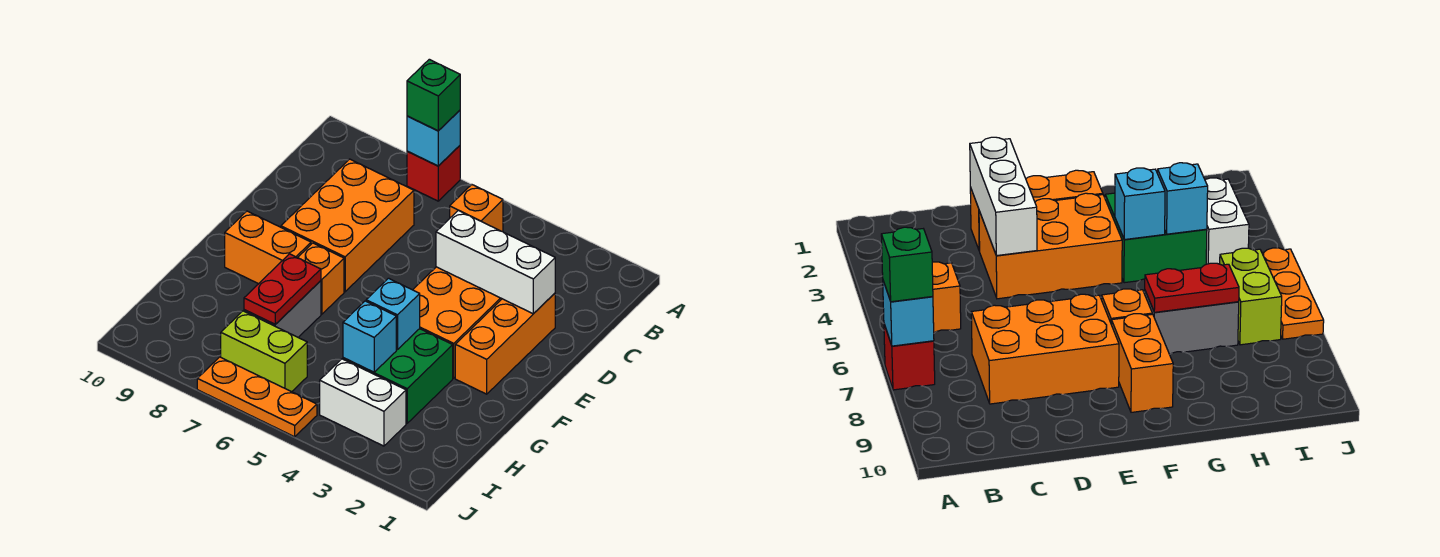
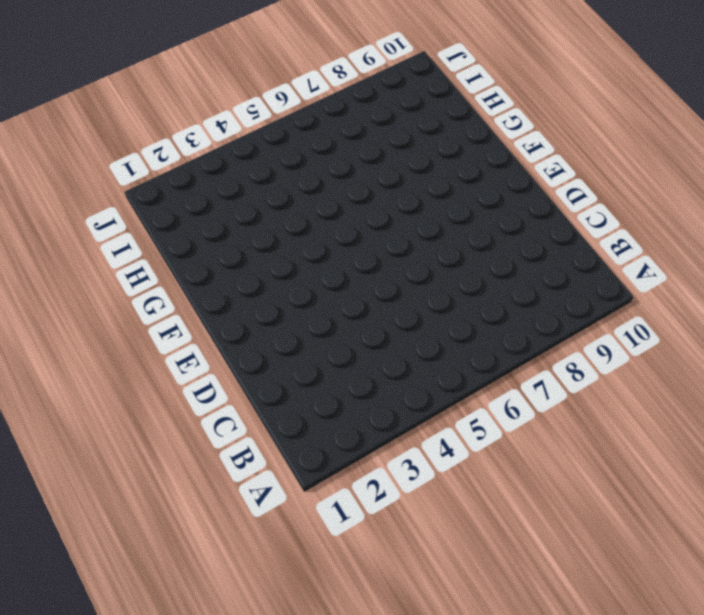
none -> red brick A7 level 1
none -> orange brick B5 level 1
none -> orange brick C7:E8 level 1

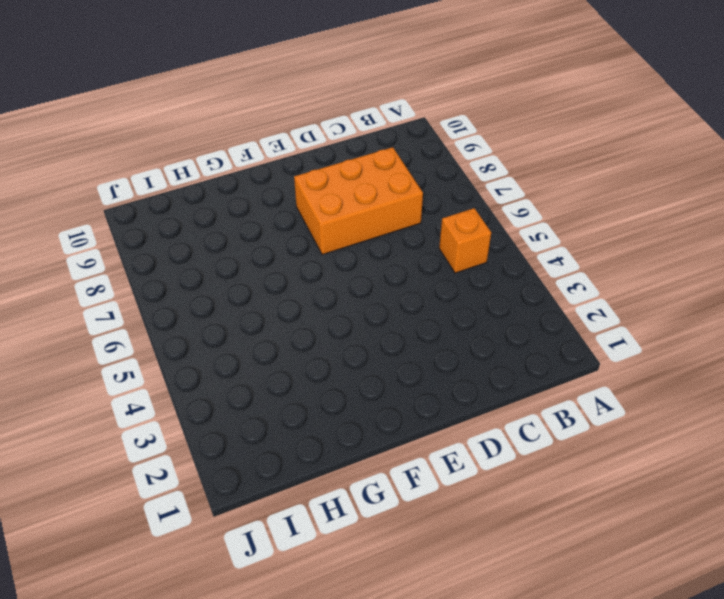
none -> red brick A7 level 1
none -> orange brick D2:F2 level 1
none -> orange brick D3:F4 level 1

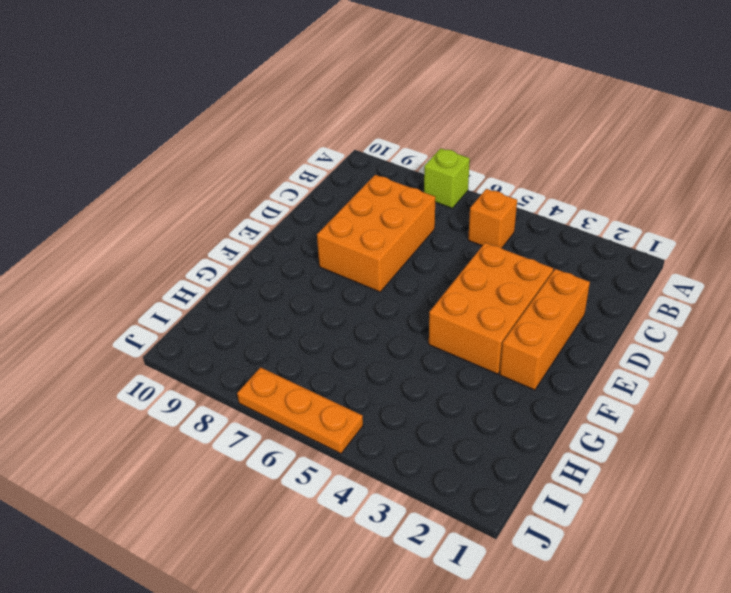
lime brick A7 level 1 -> red brick A7 level 1
none -> orange brick F7 level 1
none -> orange brick F8:F9 level 1
none -> green brick G3:H4 level 1

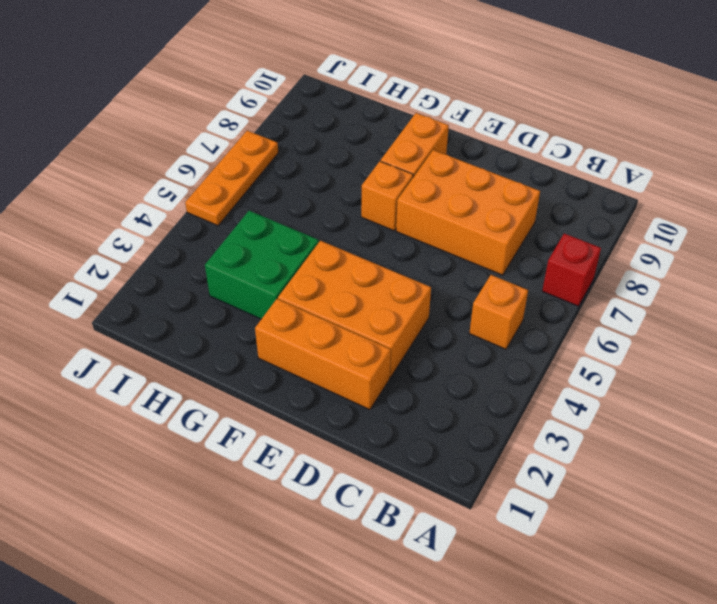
none -> grey brick G7:H7 level 1
none -> white brick I3:I4 level 1
none -> lime brick I6:I7 level 1

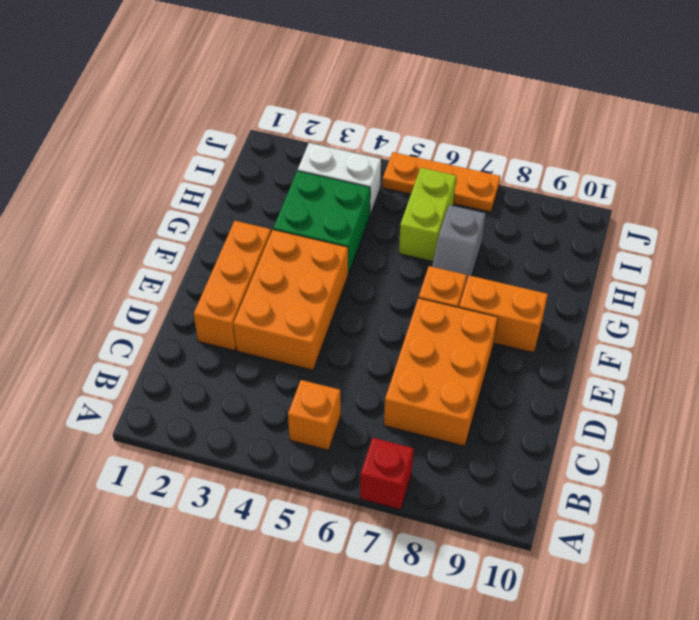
grey slope G7:H7 level 1 top H -> grey brick G7:H7 level 1
lime brick H6:I6 level 1 -> lime brick I6:I7 level 1
none -> cyan brick A7 level 2
none -> white brick D2:D4 level 2
none -> cyan brick G4 level 2

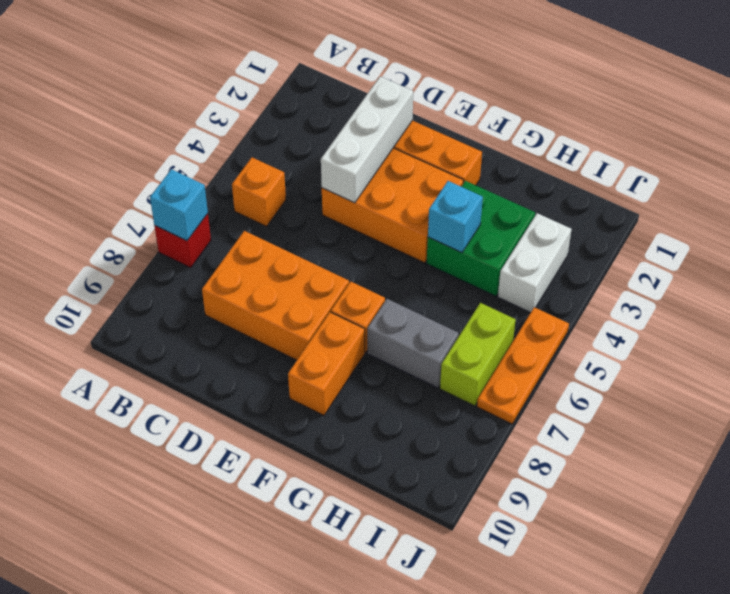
none -> red plate G7:H7 level 2
none -> cyan brick H4 level 2
none -> green brick A7 level 3

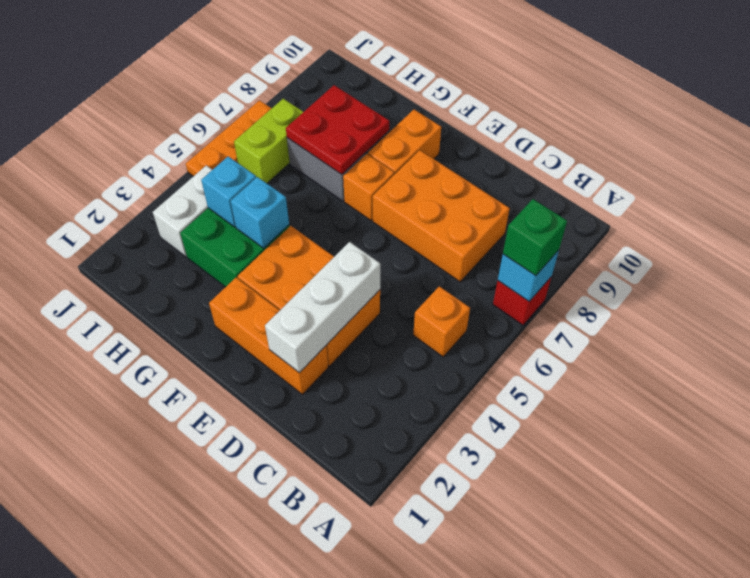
red plate G7:H8 level 2 -> red plate G7:H7 level 2

